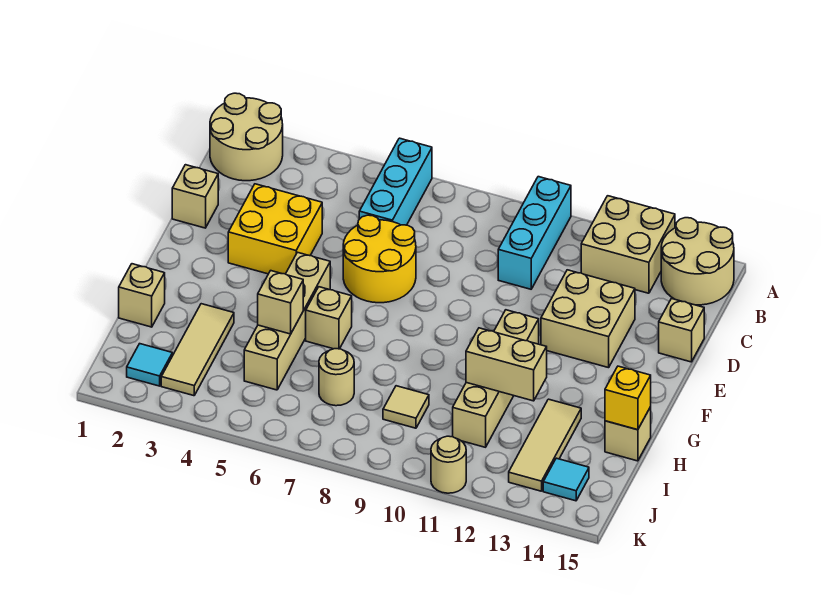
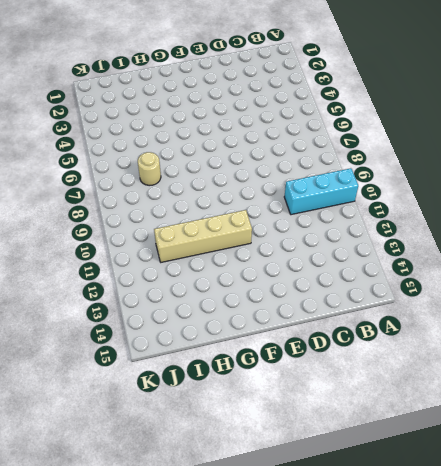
none -> tan round brick A1:B2 level 1
none -> cyan brick A6:C6 level 1
none -> tan brick A12:B13 level 1

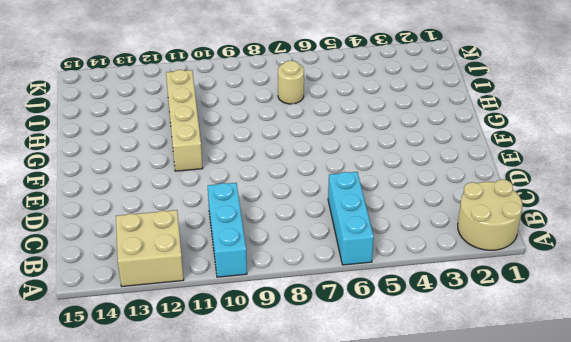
none -> tan round brick A14:B15 level 1
none -> tan brick D1 level 1
none -> yellow brick D3:E4 level 1

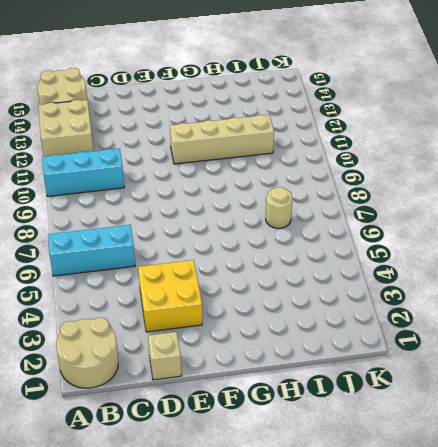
none -> yellow round brick D6:E7 level 1
none -> tan brick D12:E13 level 1
none -> tan brick D15 level 1

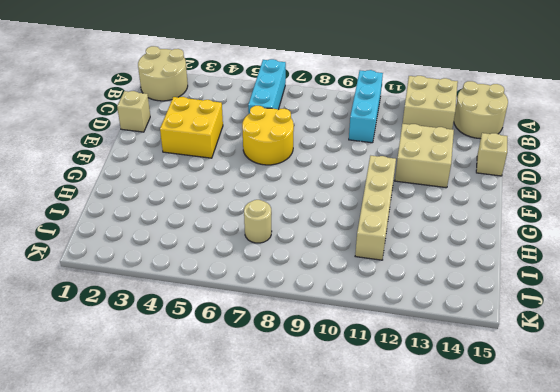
none -> tan brick F5:I5 level 1
none -> tan brick G6 level 1
none -> tan brick H1 level 1

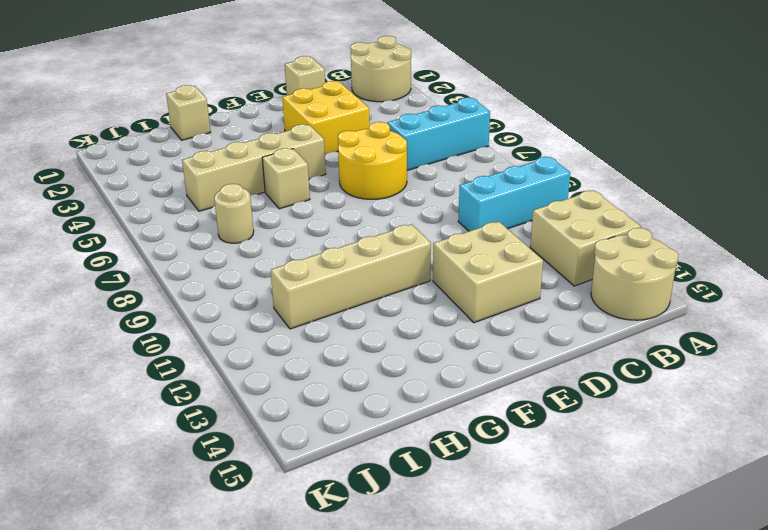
none -> tan brick D15 level 1
none -> tan tile H3:J3 level 1
none -> tan tile H13:J13 level 1

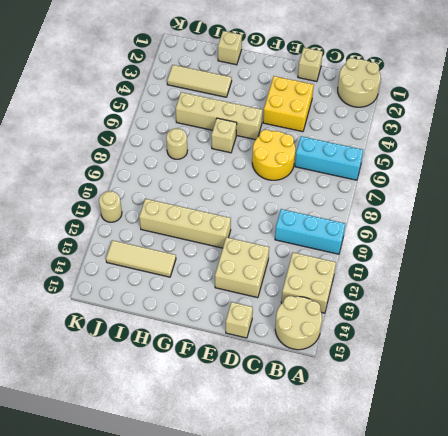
none -> tan brick H15 level 1
none -> tan tile I9 level 1
none -> cyan tile J2 level 1

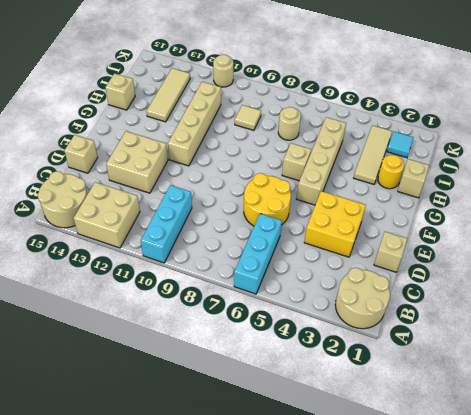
yellow round brick H2 level 1 -> none
none -> cyan tile J14 level 1
none -> tan brick H5 level 2
none -> tan brick H11:H12 level 2

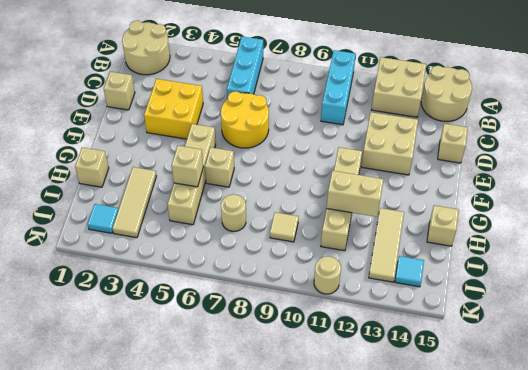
none -> yellow brick H15 level 2

